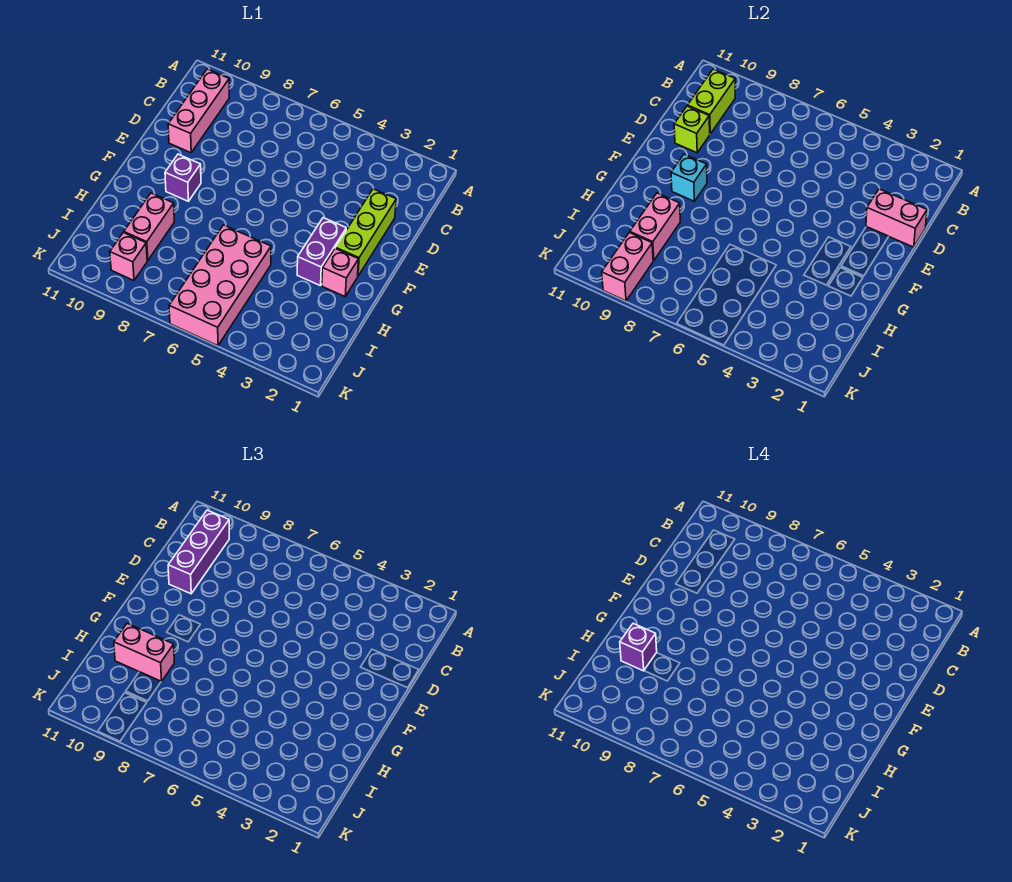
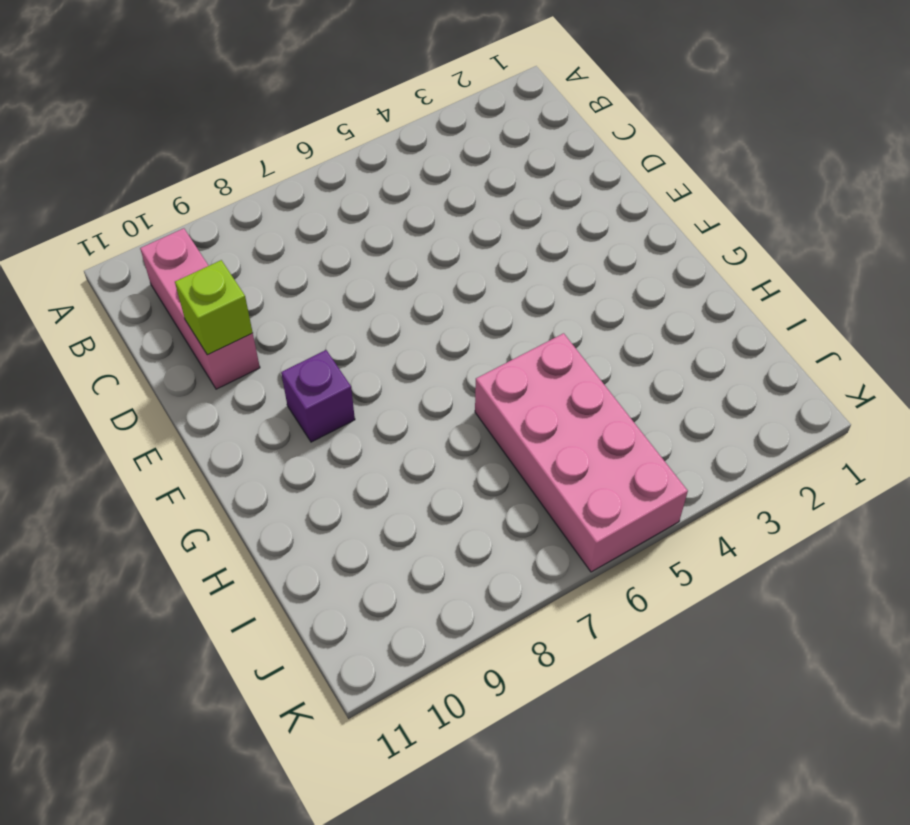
none -> lime brick D2:F2 level 1
none -> purple brick F3:G3 level 1
none -> pink brick G2 level 1

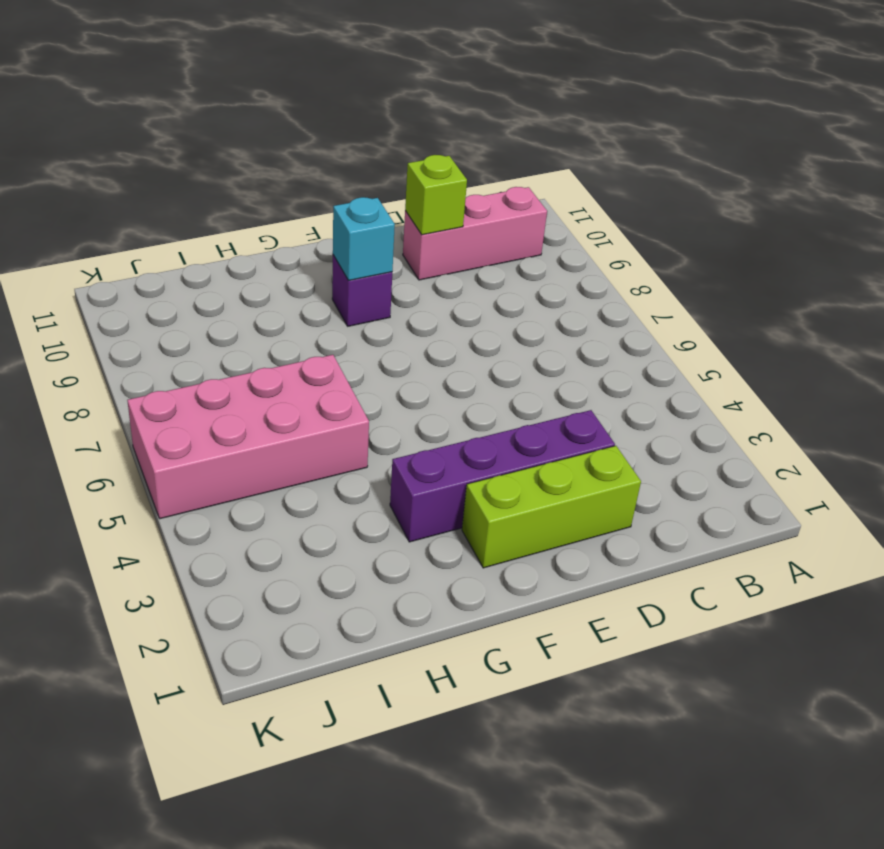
purple brick D3:G3 level 1 -> purple brick F3:G3 level 1
none -> pink brick G2 level 1
none -> pink brick H9:I9 level 1
none -> pink brick J9 level 1

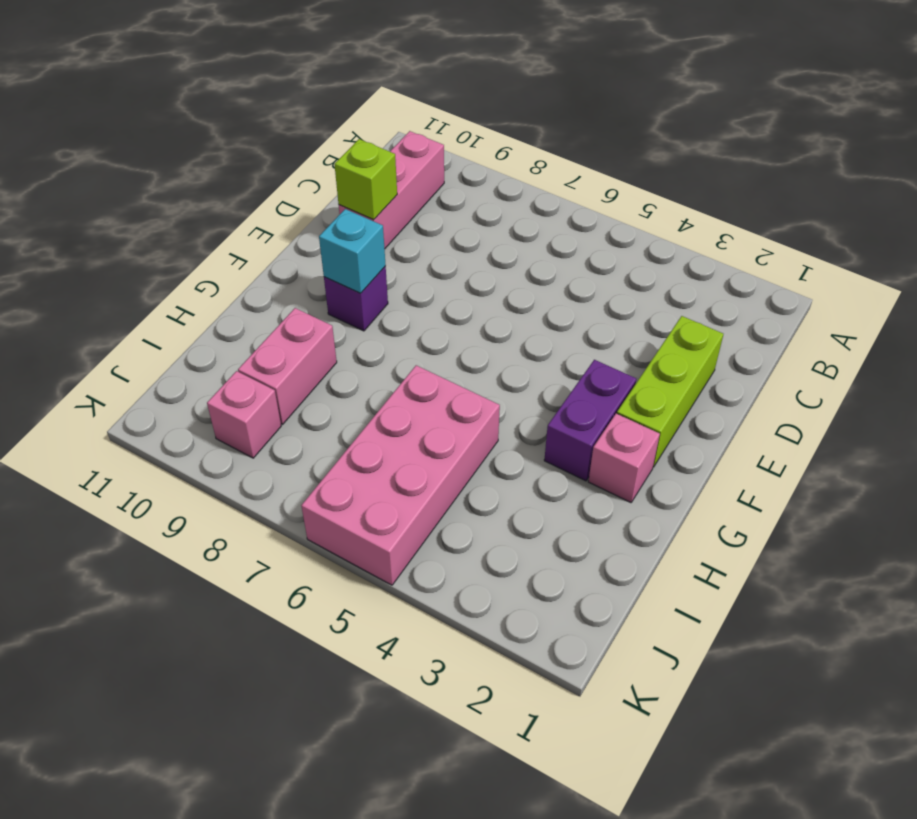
none -> lime brick B10:C10 level 2
none -> pink brick D1:D2 level 2
none -> pink brick H9:I9 level 2

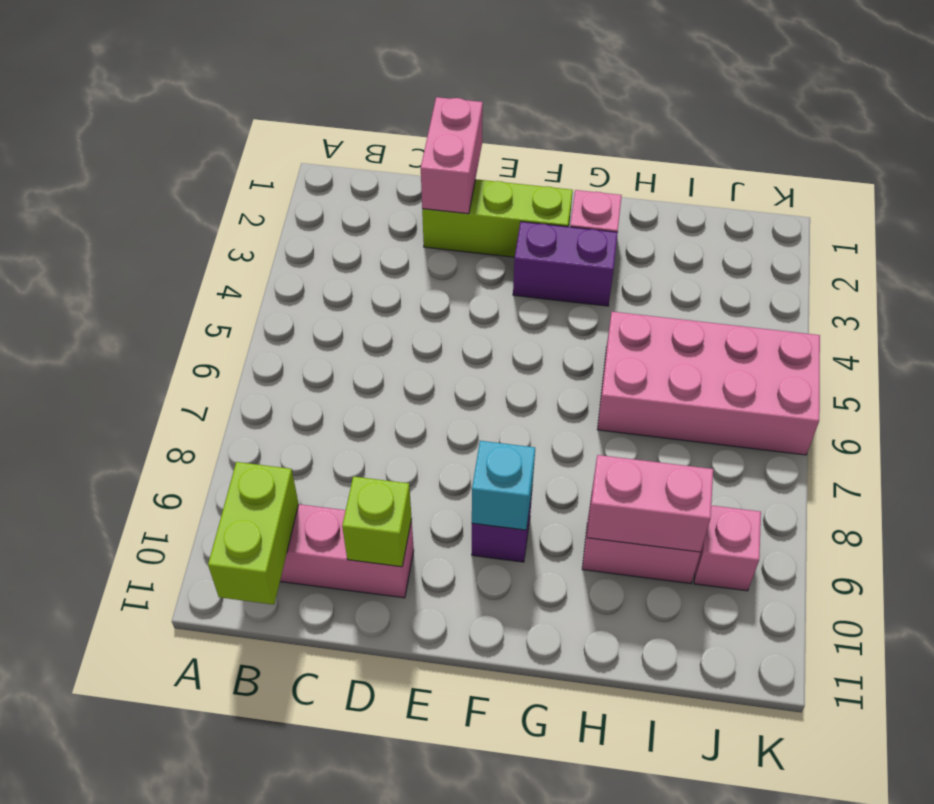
lime brick B10:B11 level 2 -> lime brick B10:C10 level 2
none -> pink brick J9:K9 level 2
none -> purple brick B10:D10 level 3
none -> pink brick H9:H10 level 3

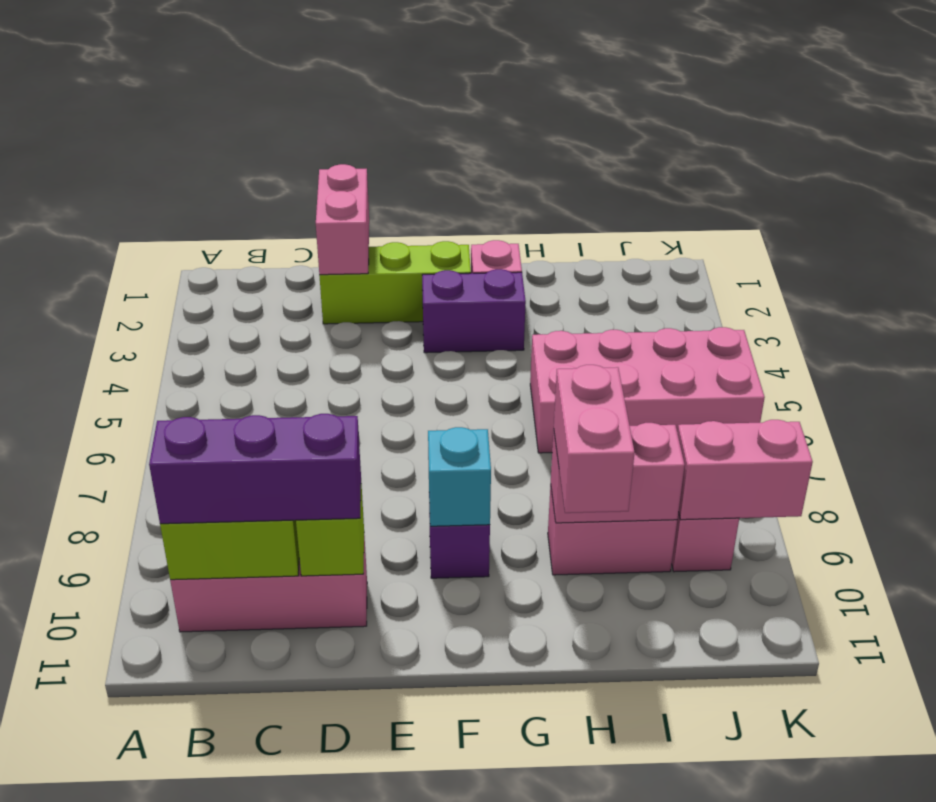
none -> purple brick H10 level 4

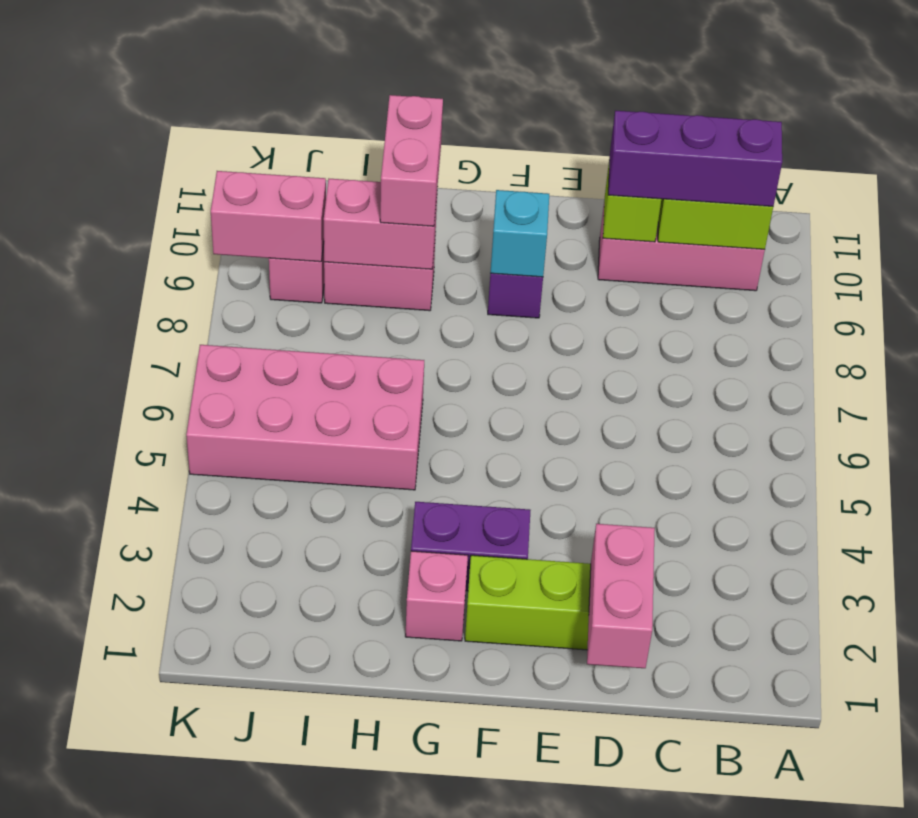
none -> purple brick H10 level 4

